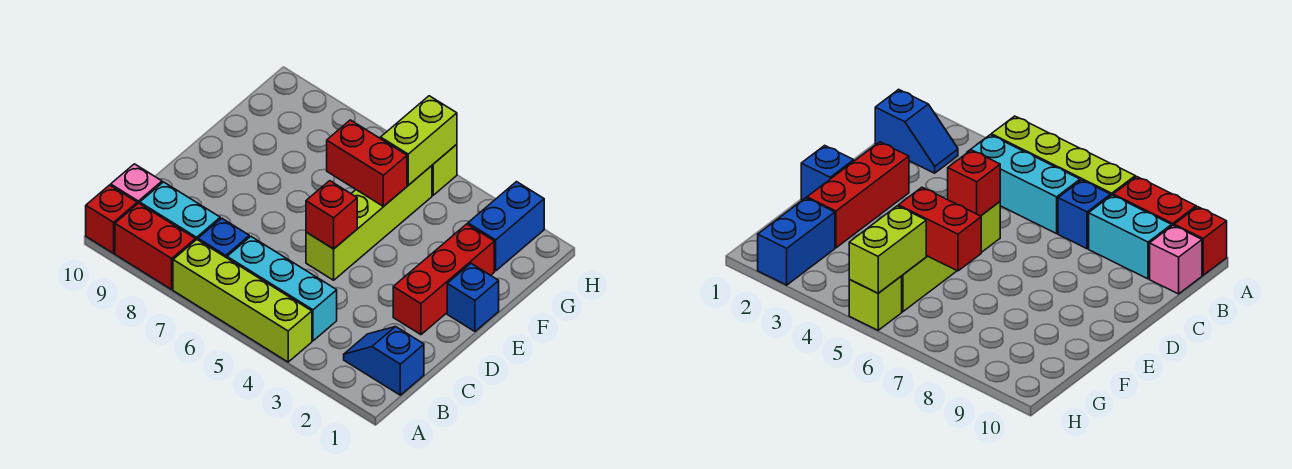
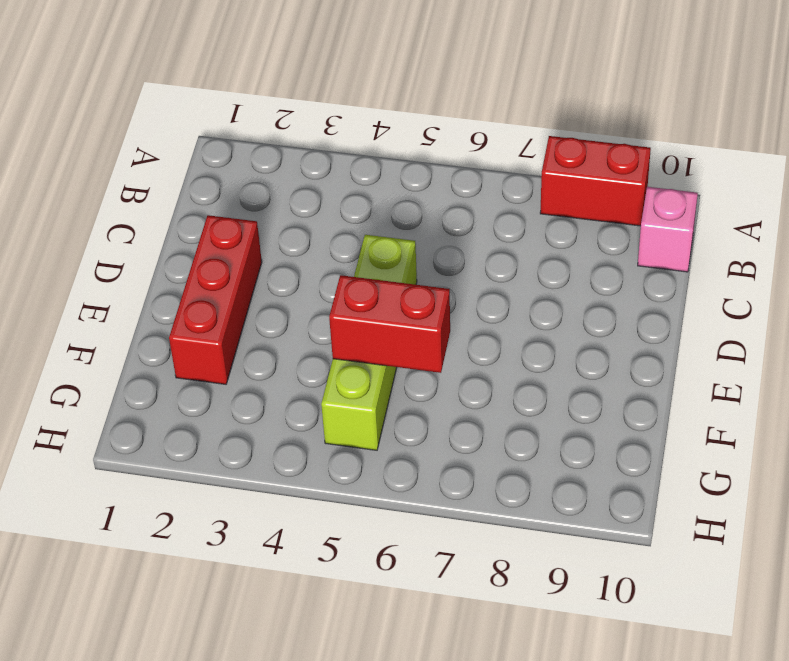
none -> lime brick A4:A7 level 1
none -> red brick A10 level 1
none -> blue slope B1:B2 level 1 top 1

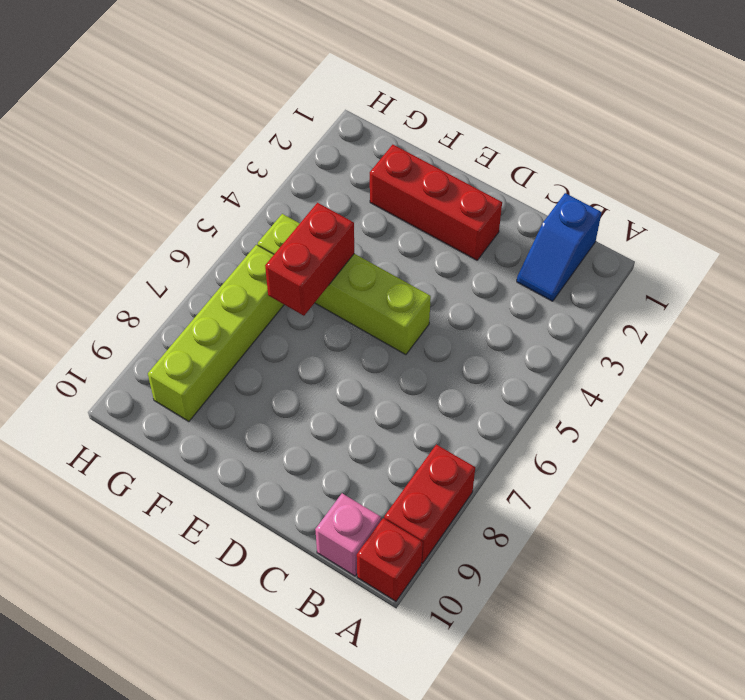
lime brick G6:G9 level 1 -> lime brick A4:A7 level 1
none -> cyan brick B4:B6 level 1
none -> blue brick B7 level 1
none -> cyan brick B8:B9 level 1

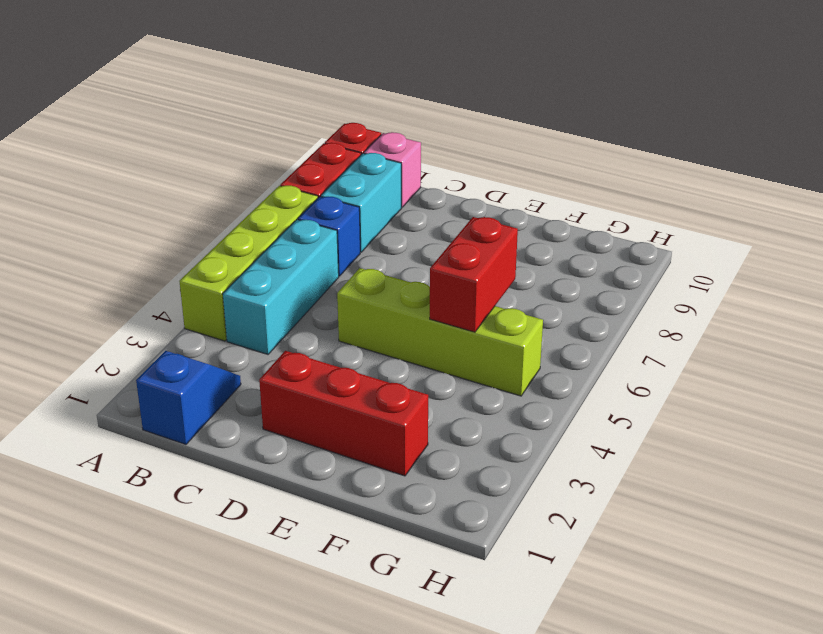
none -> blue brick E1 level 1
none -> blue brick G2:H2 level 1
none -> lime brick H5 level 1

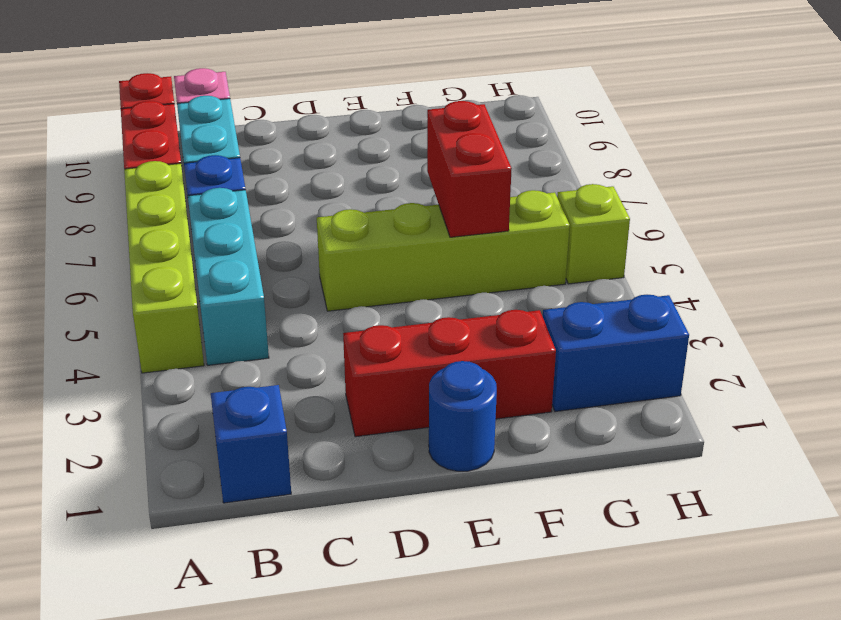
blue round brick E1 level 1 -> blue brick E1 level 1
none -> red brick D5 level 2
none -> lime brick G5:H5 level 2

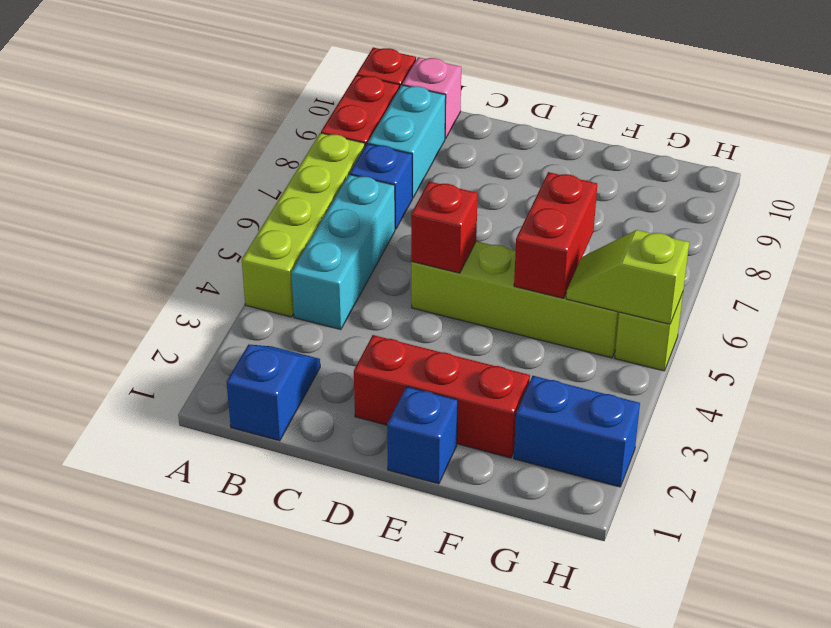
lime slope G5:H5 level 2 top H -> lime brick G5:H5 level 2

